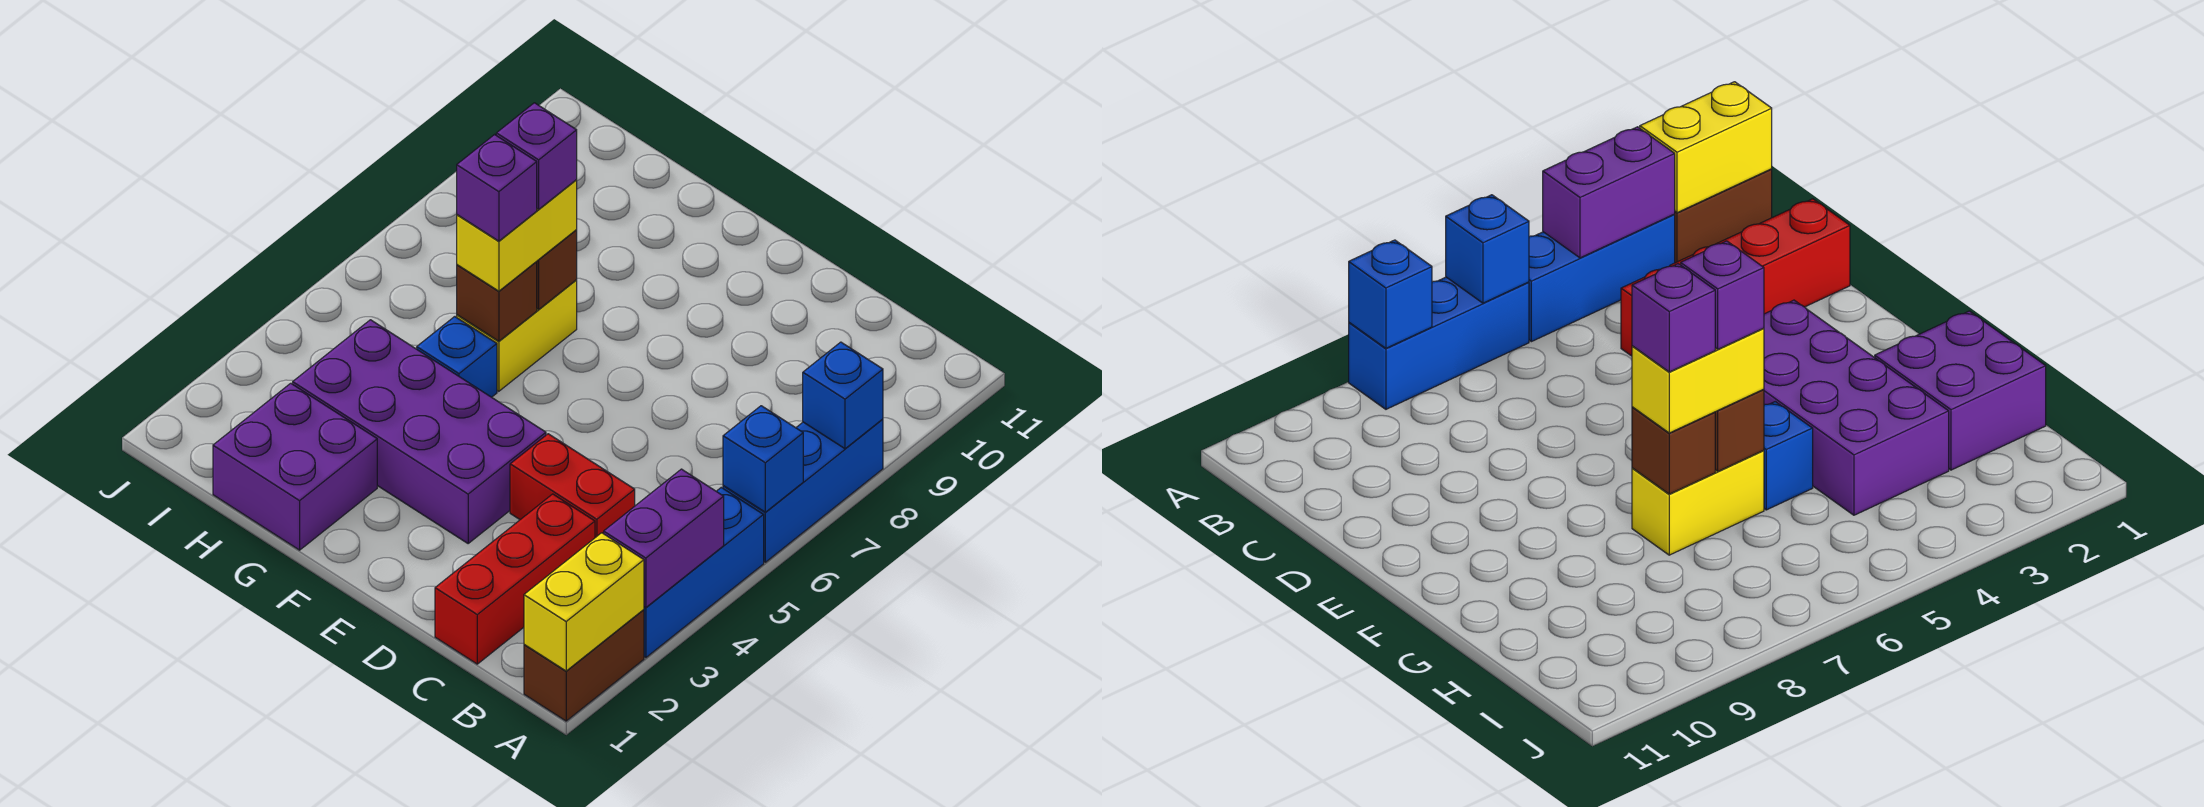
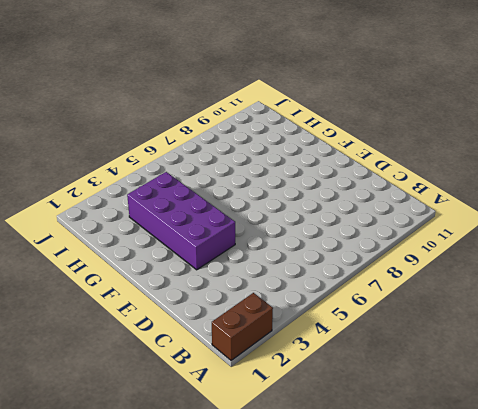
none -> blue brick A3:A5 level 1
none -> blue brick A6:A8 level 1
none -> red brick C1:C3 level 1

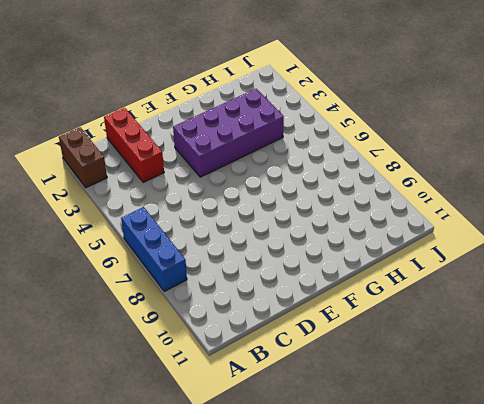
none -> blue brick A3:A5 level 1
none -> red brick C4:D4 level 1
none -> purple brick G1:H2 level 1

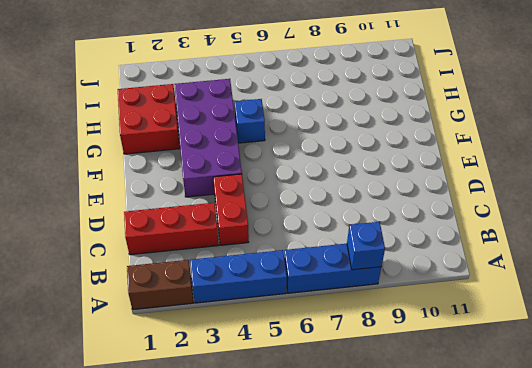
red brick G1:H2 level 1 -> purple brick G1:H2 level 1
none -> yellow brick G6:G7 level 1
none -> yellow brick A1:A2 level 2
none -> purple brick A3:A4 level 2

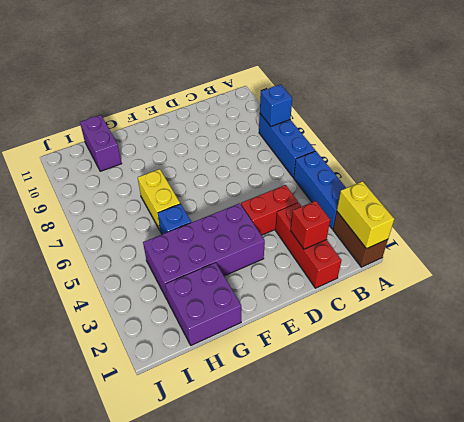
red brick C2 level 2 -> none
purple brick H10:H11 level 1 -> purple brick A3:A4 level 2
none -> blue brick A6 level 2
none -> brown brick G6 level 2
none -> brown brick G7 level 2

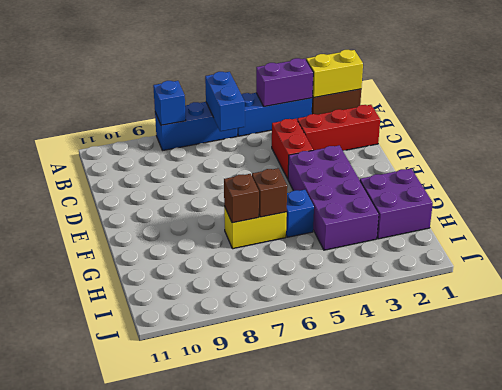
blue brick A6:B6 level 2 -> blue brick A6 level 2
none -> yellow brick G6:G7 level 3
none -> purple brick G6 level 4
none -> purple brick G7 level 4

